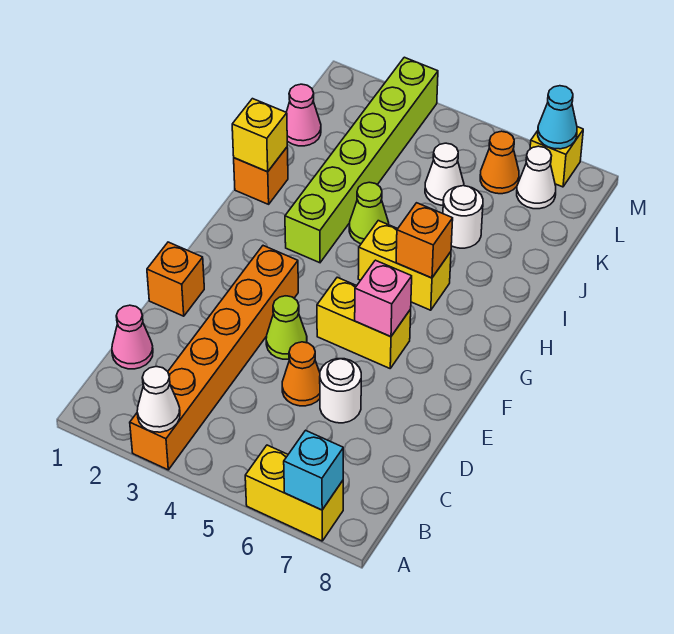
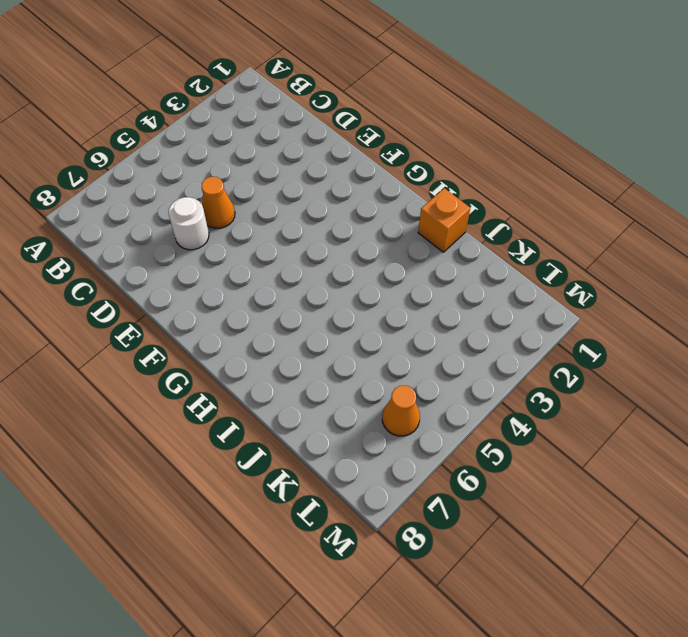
none -> orange brick A3:F3 level 1
none -> yellow brick A6:A7 level 1
none -> pink cone C1 level 1

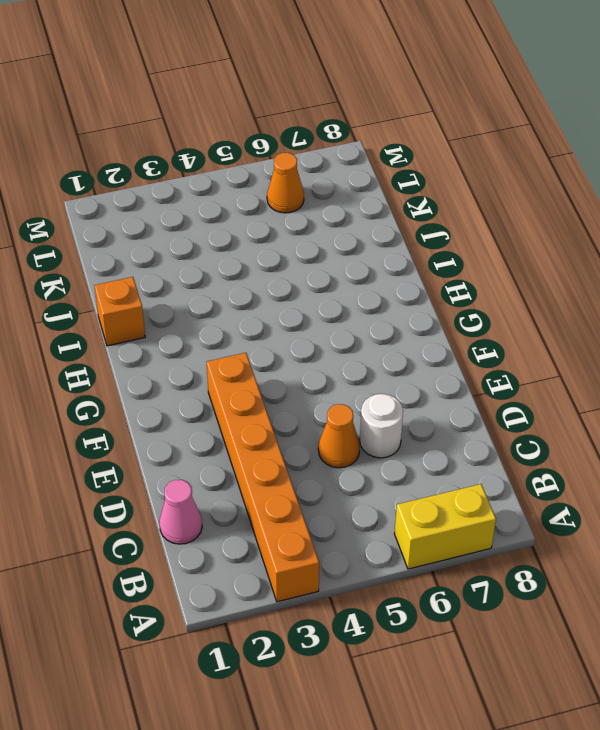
none -> orange brick E1 level 1
none -> lime cone E4 level 1
none -> yellow brick F5:F6 level 1

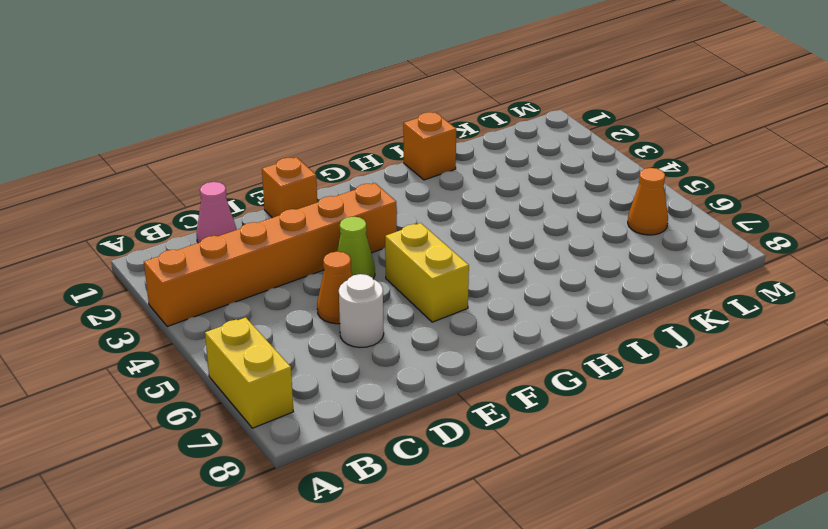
none -> lime brick H3:M3 level 1
none -> yellow brick H5:H6 level 1
none -> lime cone I4 level 1

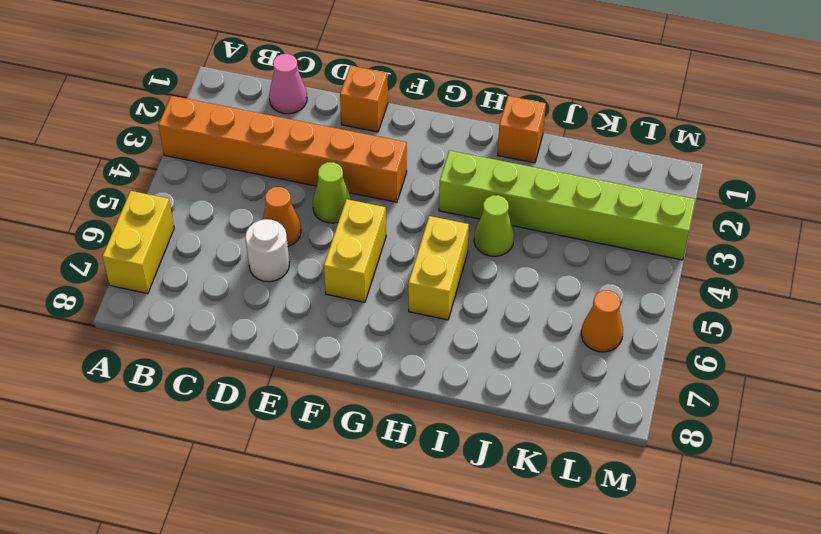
none -> white round brick J6 level 1
none -> pink cone K1 level 1
none -> white cone K5 level 1

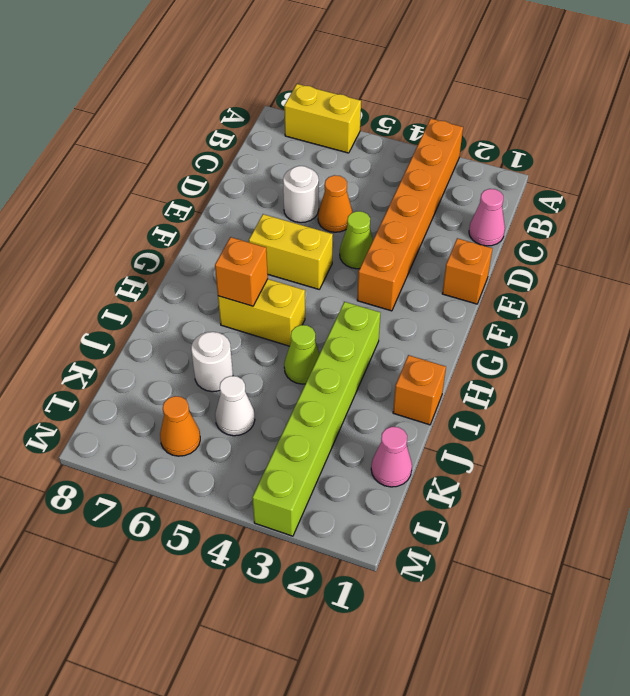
none -> white cone L7 level 1
none -> yellow brick M7 level 1
none -> white cone A3 level 2

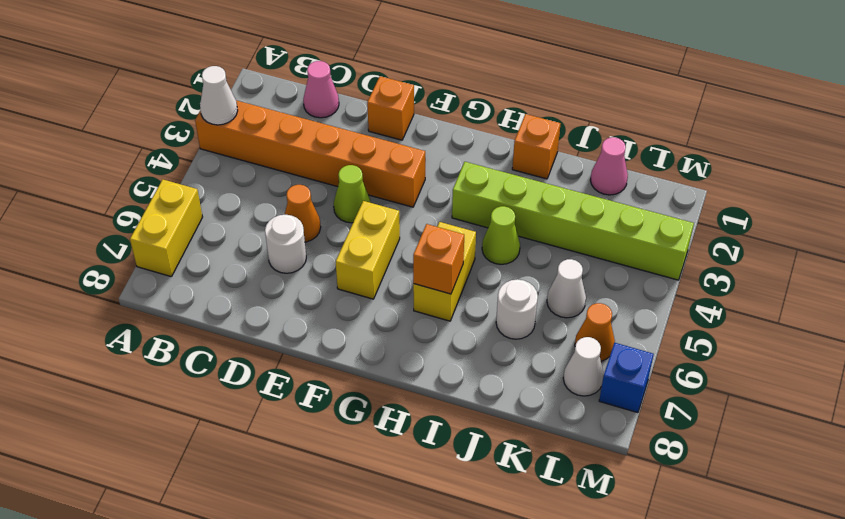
blue brick M7 level 1 -> yellow brick M7 level 1
none -> cyan brick A7 level 2
none -> pink brick F6 level 2
none -> yellow brick I1 level 2

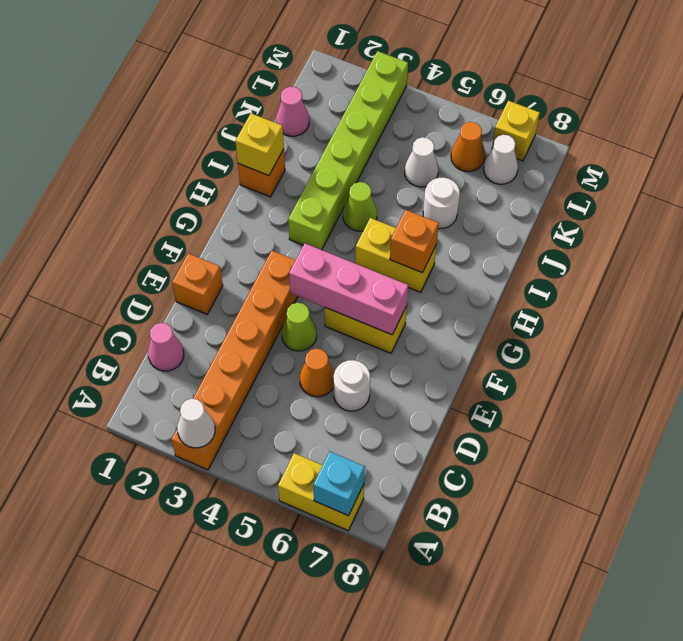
pink brick F4:F6 level 2 -> pink brick F6 level 2
none -> cyan cone M7 level 2

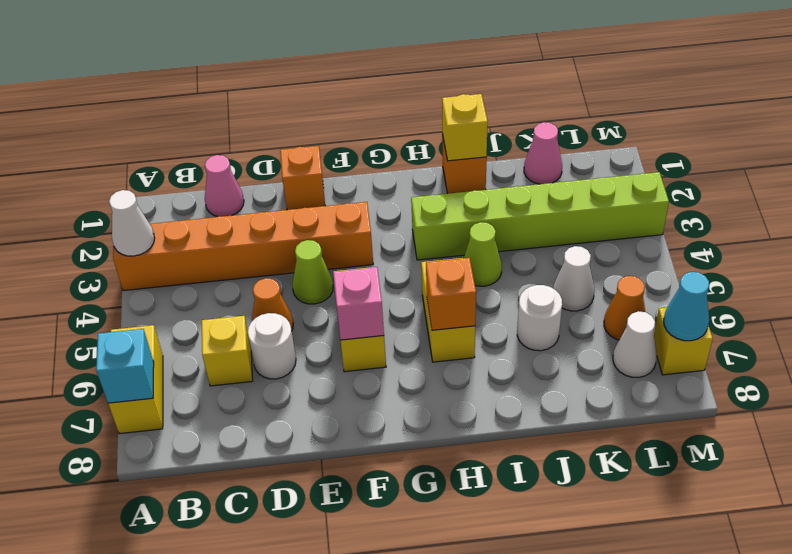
yellow brick C6 level 1 -> none

